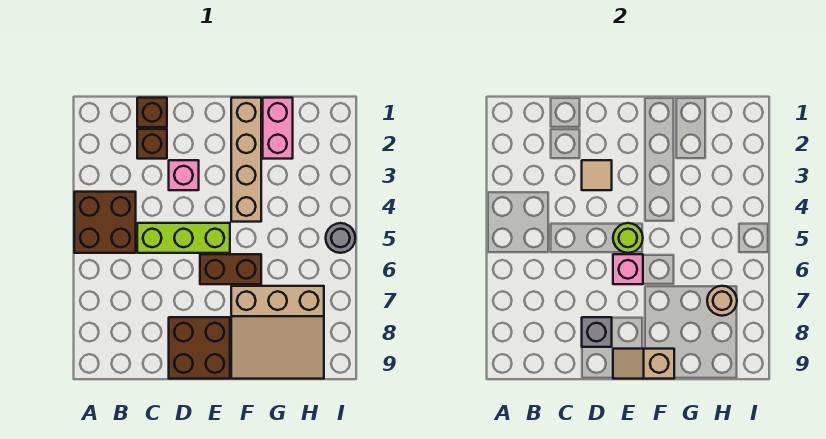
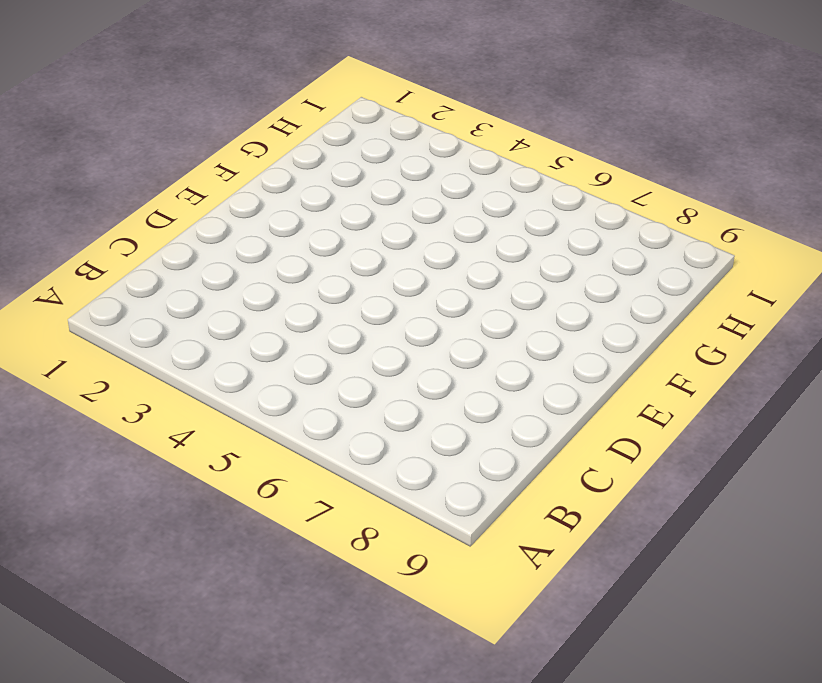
none -> brown brick A4:B5 level 1
none -> brown brick C1 level 1
none -> brown brick C2 level 1

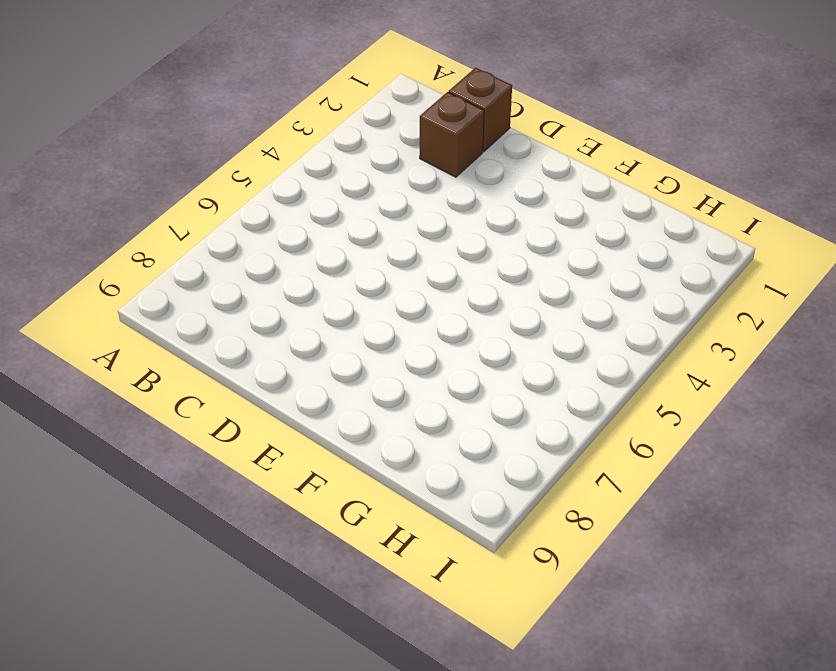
none -> brown brick A4:B5 level 1
none -> lime brick C5:E5 level 1
none -> pink brick D3 level 1

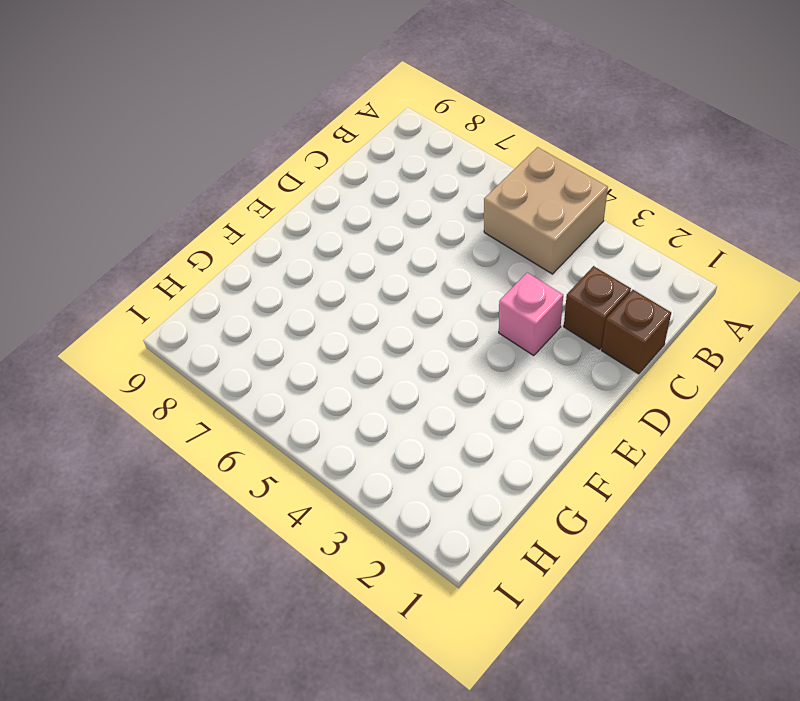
tan brick A4:B5 level 1 -> brown brick A4:B5 level 1
none -> lime brick C5:E5 level 1
none -> brown brick D8:E9 level 1
none -> brown brick E6:F6 level 1

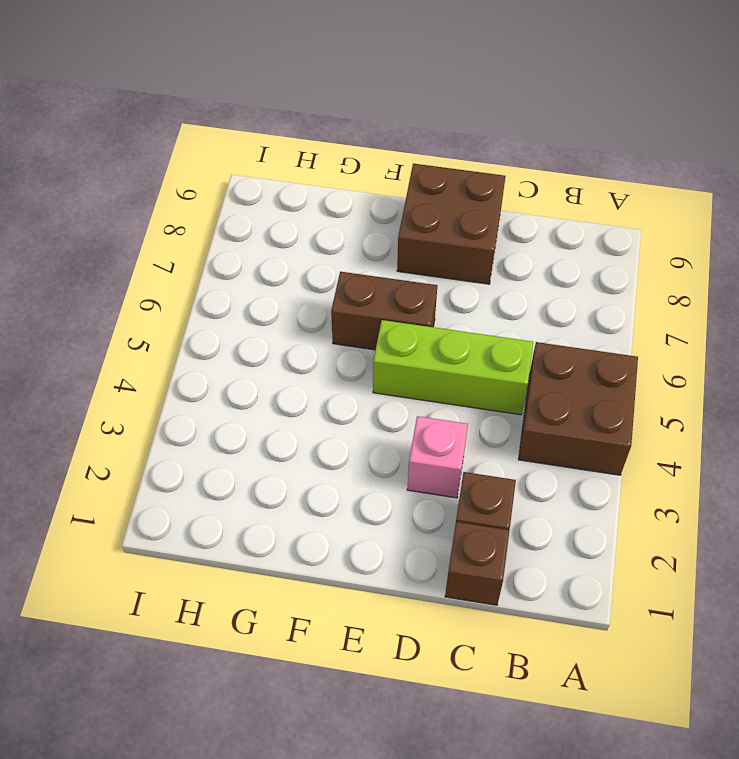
none -> tan brick F1:F4 level 1
none -> tan slope F7:H9 level 1 top 7
none -> pink brick G1:G2 level 1

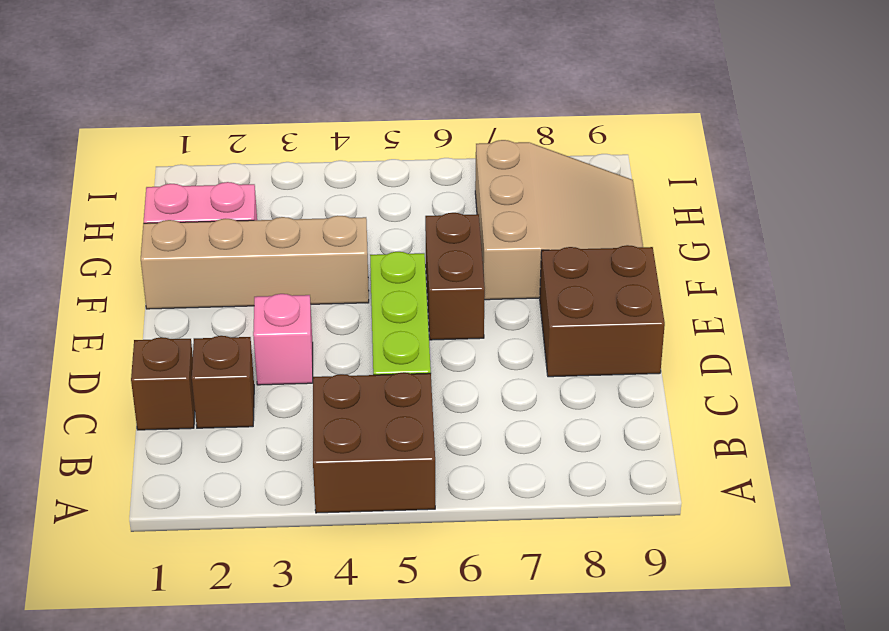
none -> grey round brick I5 level 1
none -> tan tile D3 level 2
none -> grey brick D8 level 2

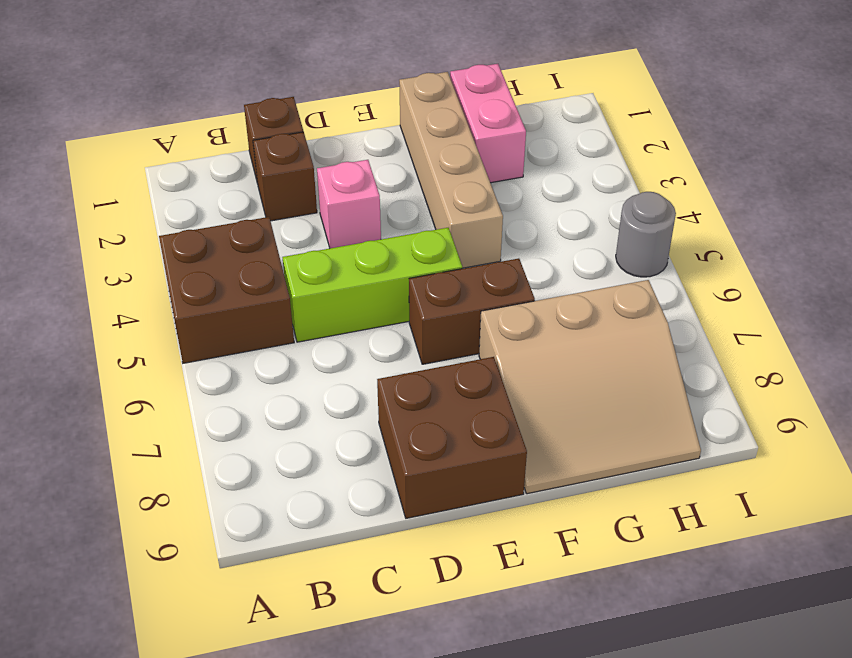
none -> tan tile D3 level 2
none -> grey brick D8 level 2
none -> lime round brick E5 level 2

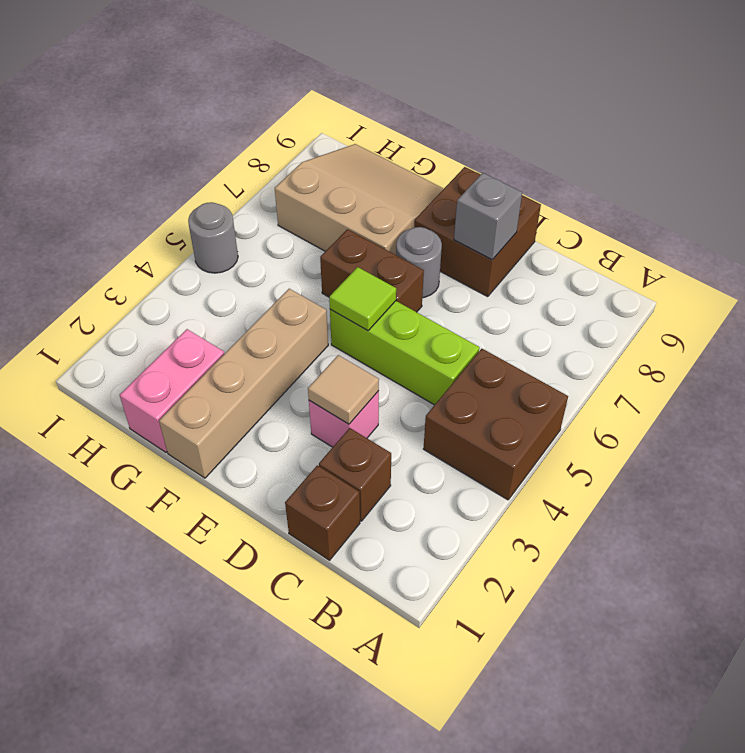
lime tile E5 level 2 -> lime round brick E5 level 2
grey round brick E7 level 1 -> none
none -> pink brick E6 level 2
none -> tan slope E9:F9 level 2 top F
none -> tan round brick H7 level 2

